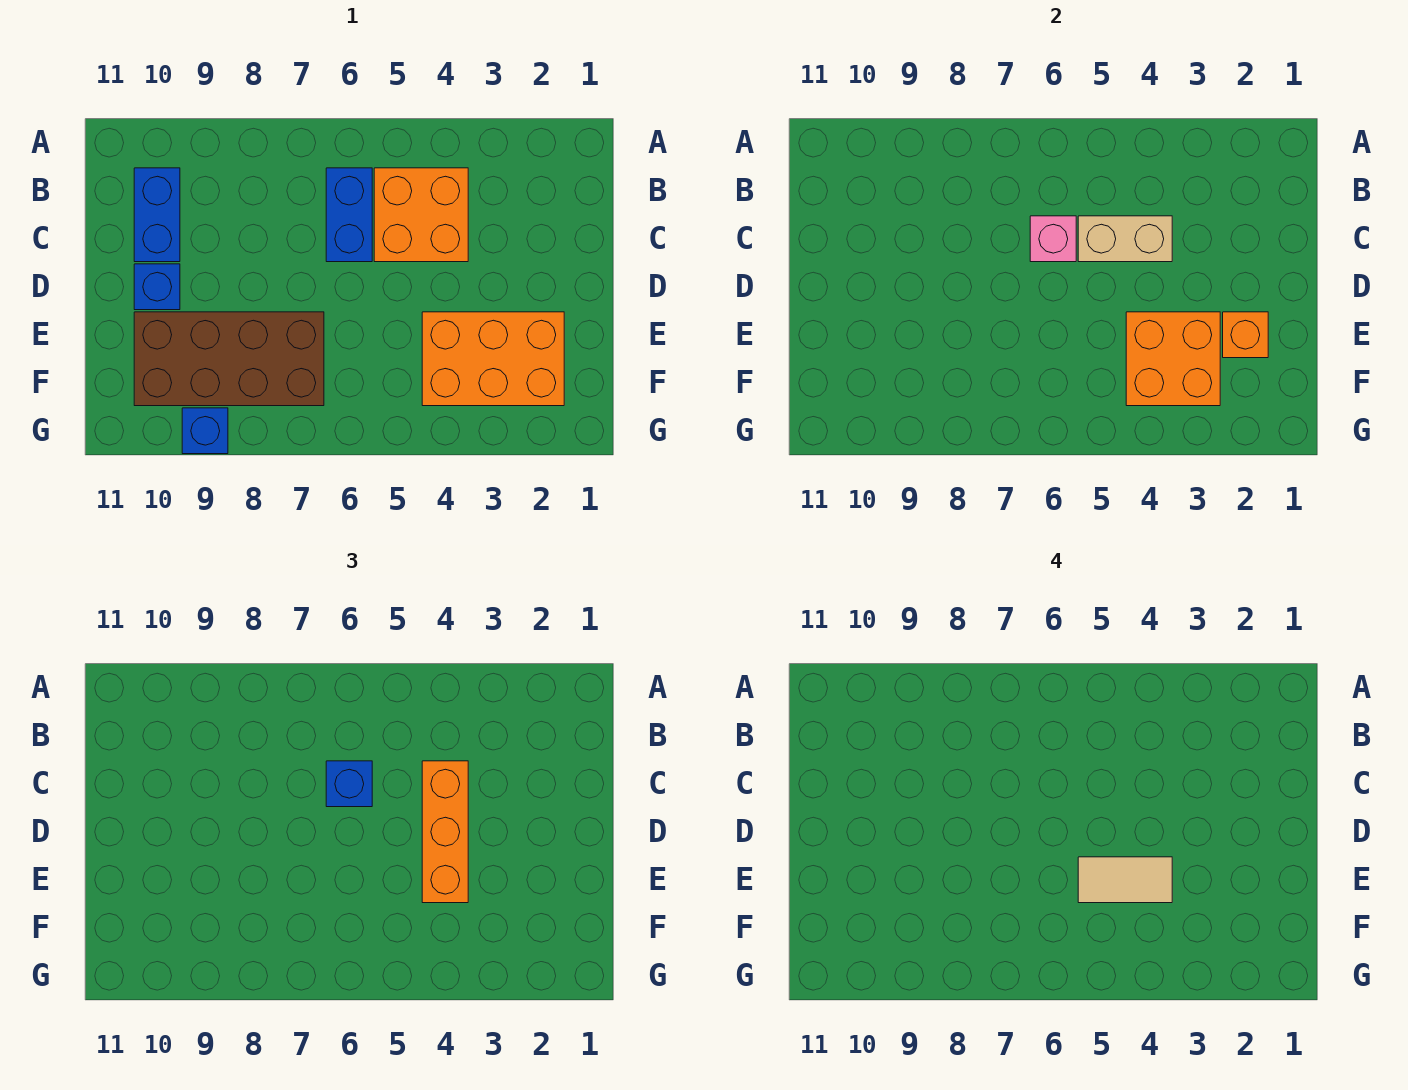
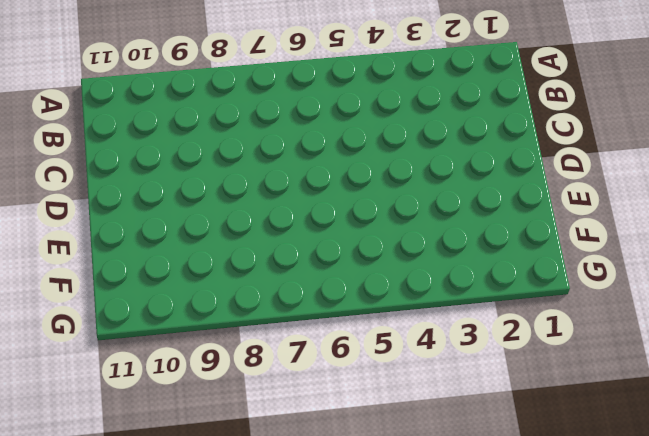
none -> orange brick B4:C5 level 1
none -> blue brick B6:C6 level 1
none -> blue brick B10:C10 level 1

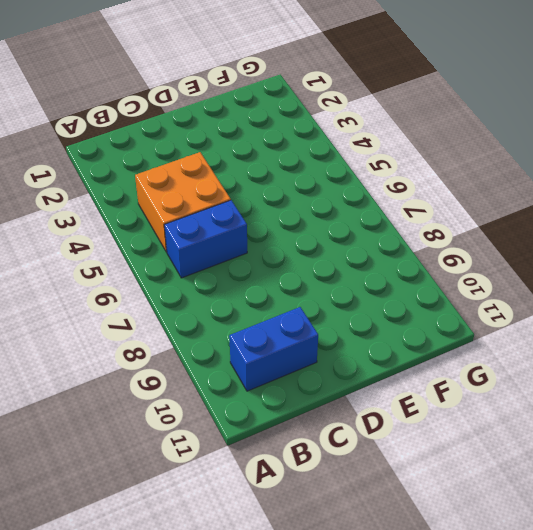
none -> blue brick D10 level 1
none -> orange brick E2:F4 level 1
none -> brown brick E7:F10 level 1

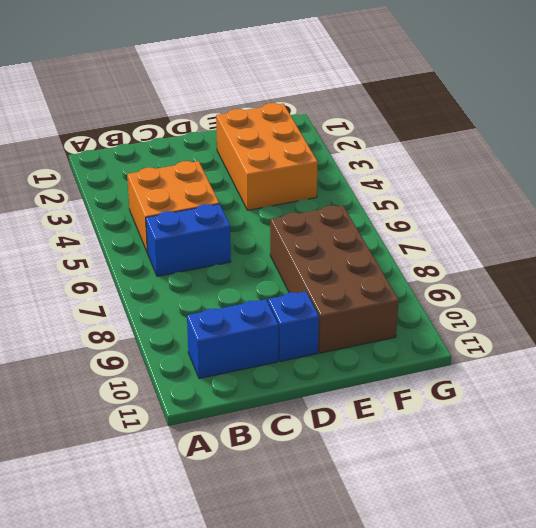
none -> blue brick G9 level 1
none -> tan brick C4:C5 level 2
none -> pink brick C6 level 2

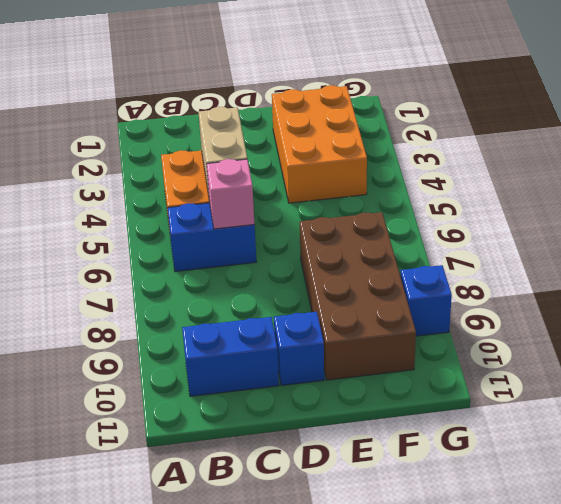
none -> orange brick E2 level 2
none -> orange brick E3:F4 level 2
none -> orange brick C4:E4 level 3

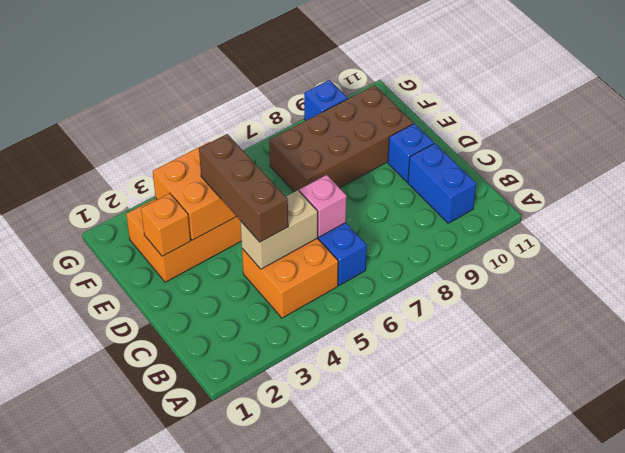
brown brick C4:E4 level 3 -> orange brick C4:E4 level 3
none -> blue brick C6 level 3
none -> tan tile E4:E5 level 4

